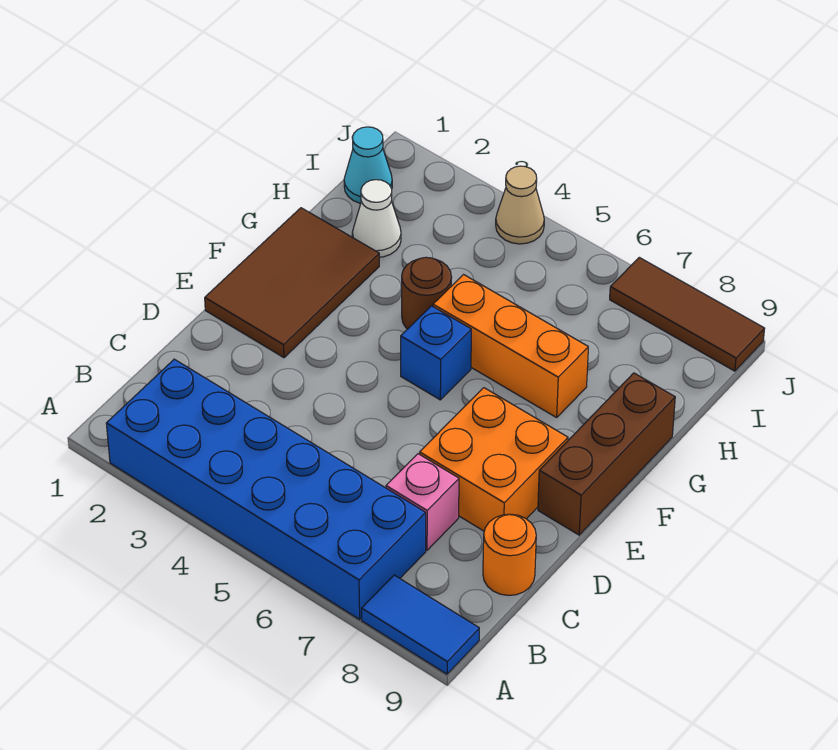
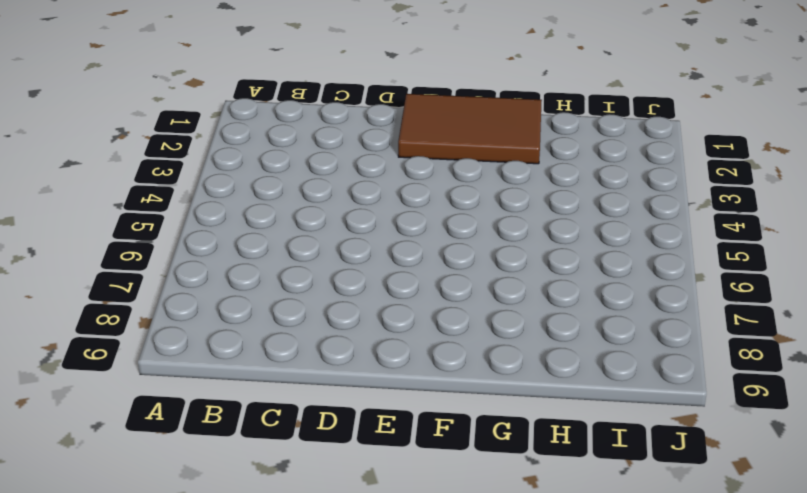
none -> blue brick A2:B7 level 1
none -> blue tile A8:A9 level 1
none -> pink brick C7 level 1

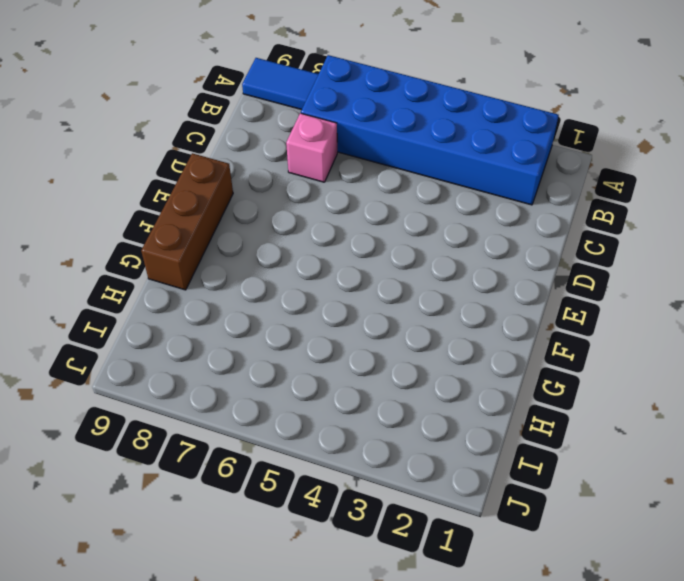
none -> orange round brick C9 level 1
none -> orange brick D7:E8 level 1
none -> brown tile E1:G2 level 1

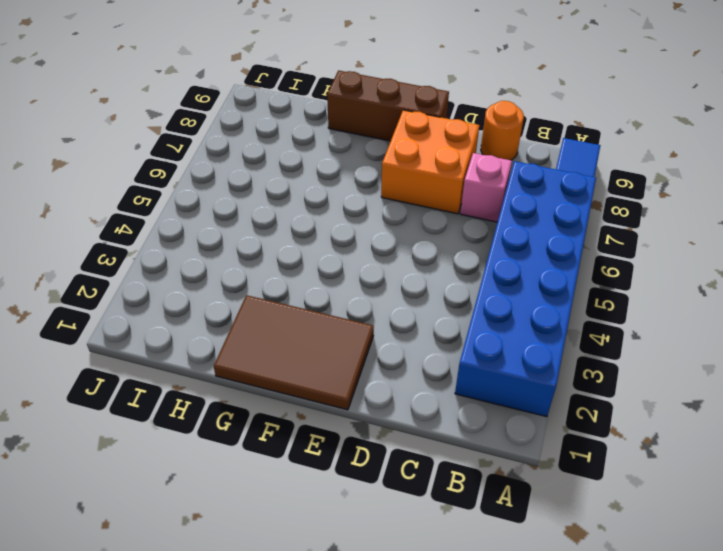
none -> blue brick F5 level 1
none -> brown round brick G4 level 1
none -> orange brick G5:G7 level 1

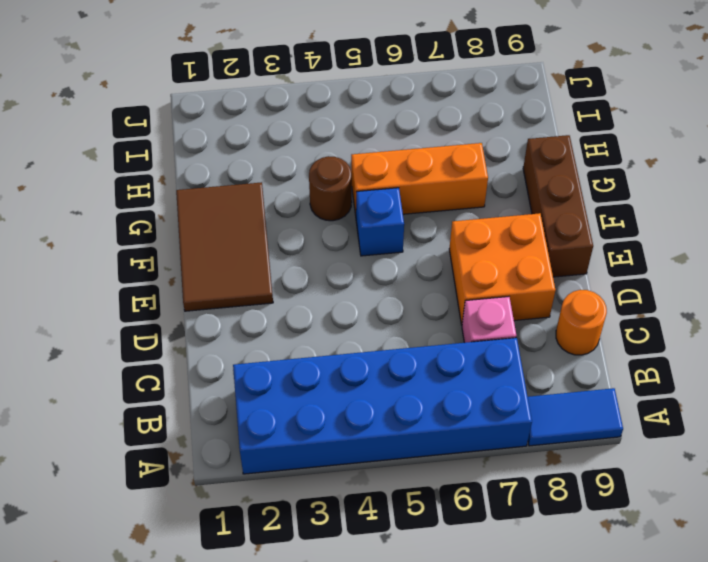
none -> white cone H2 level 1
none -> cyan cone I1 level 1
none -> tan cone J4 level 1

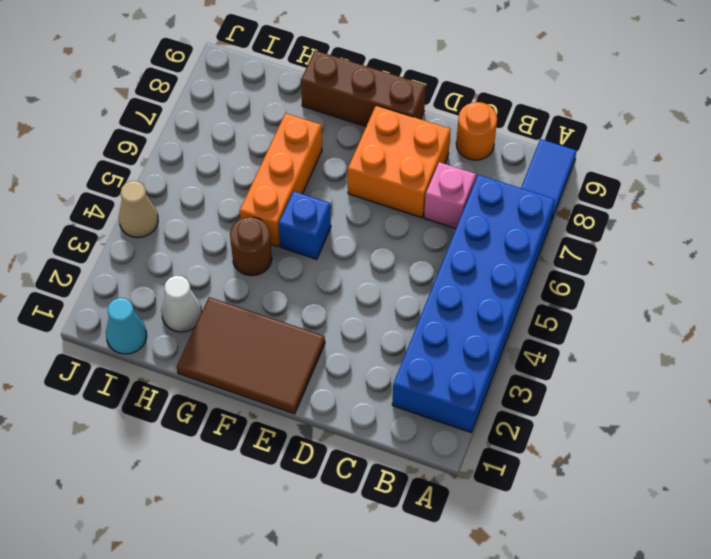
none -> brown tile J7:J9 level 1

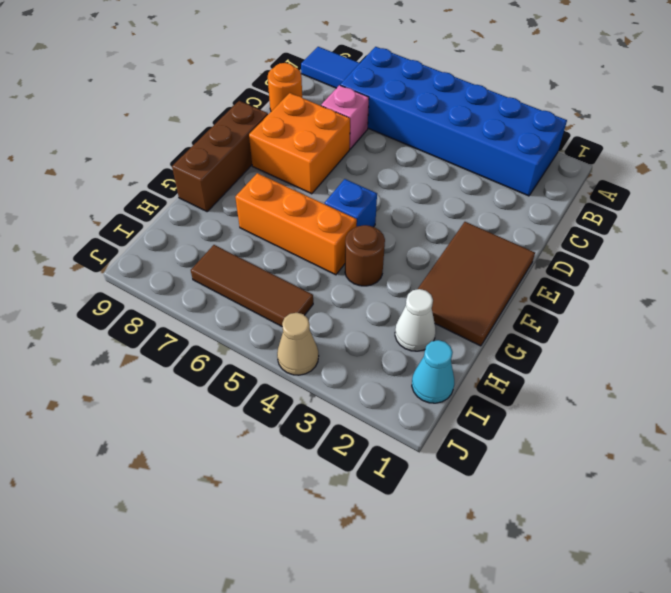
brown tile I5:I7 level 1 -> brown tile J7:J9 level 1

